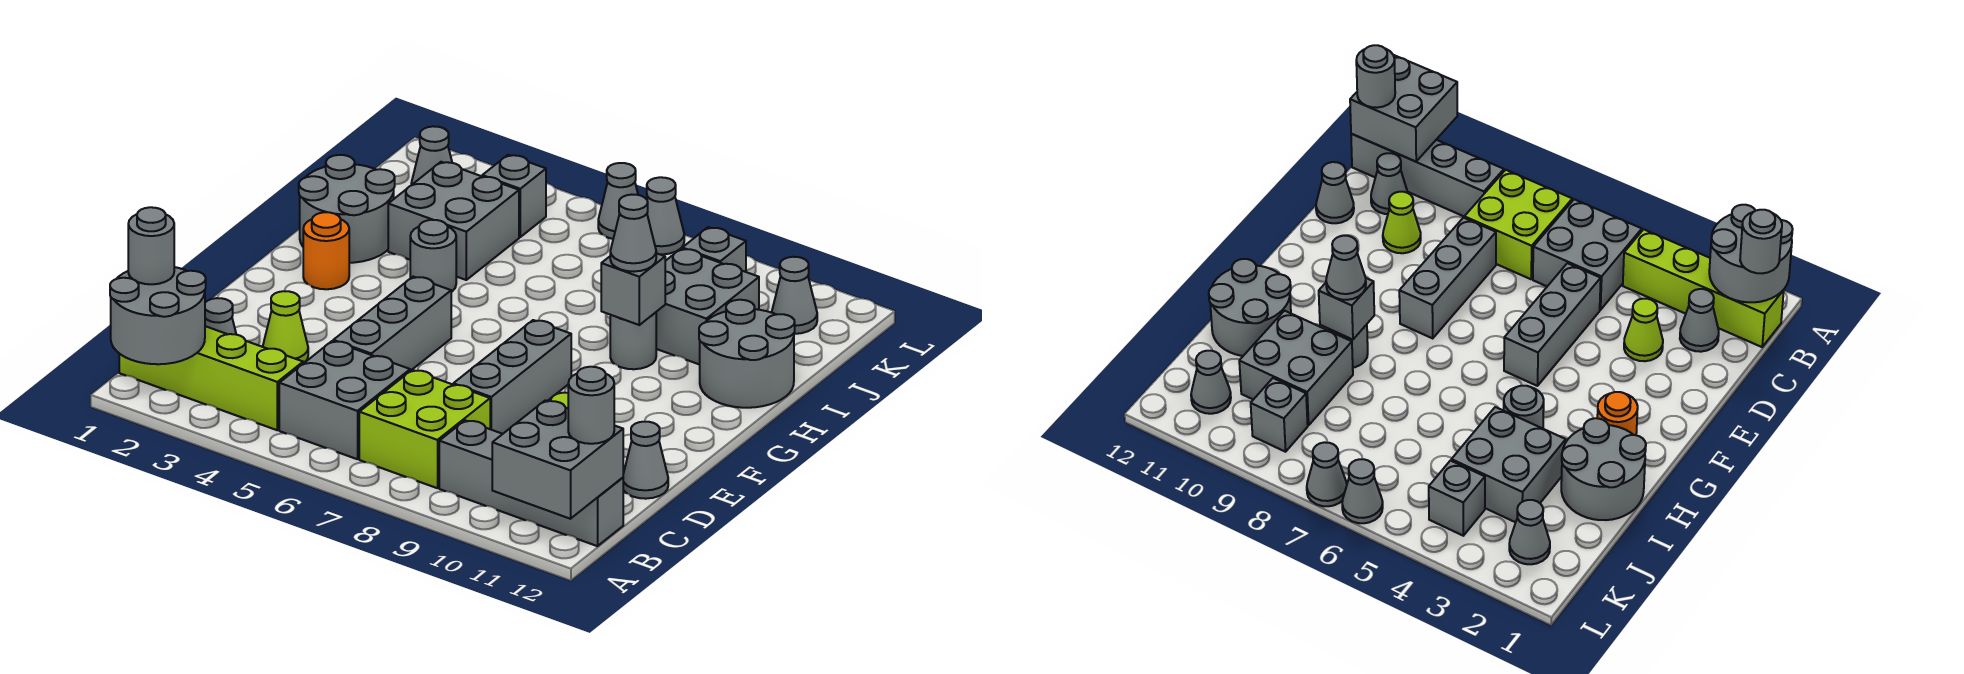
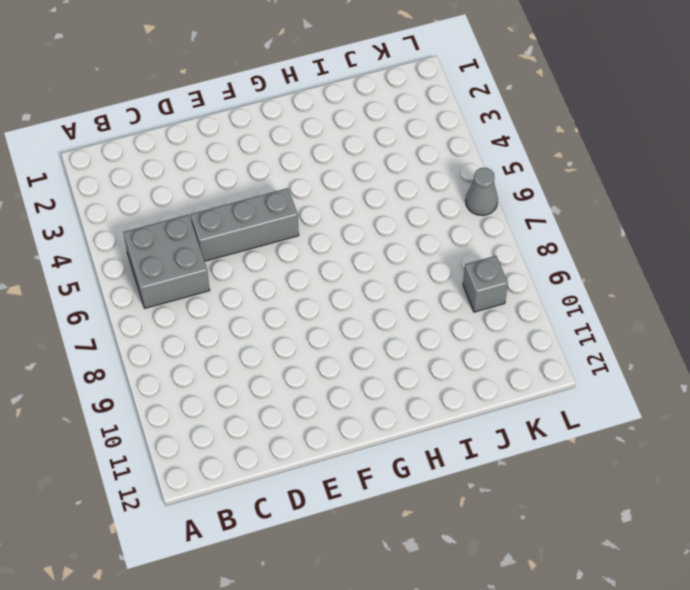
none -> lime brick B1:B4 level 1
none -> lime brick B7:C8 level 1
none -> grey brick B9:B12 level 1
none -> grey cone C2 level 1

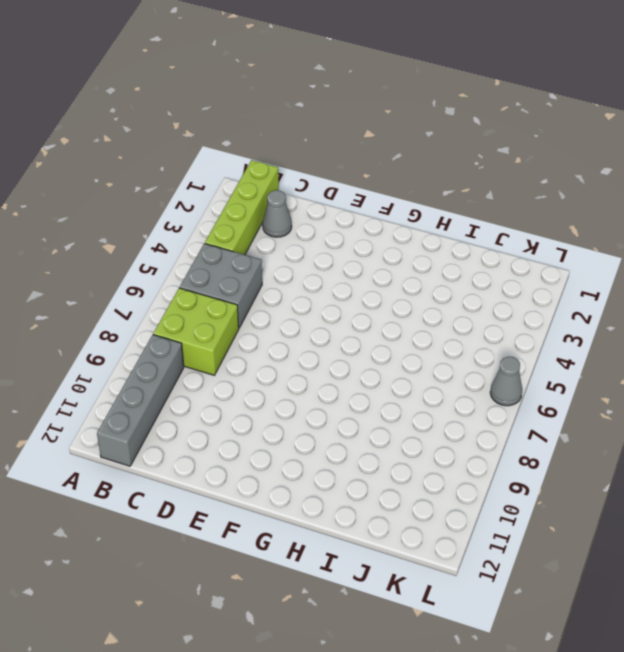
none -> grey cone C11 level 1
none -> lime cone D3 level 1
none -> grey brick D5:F5 level 1
none -> grey brick D8:F8 level 1

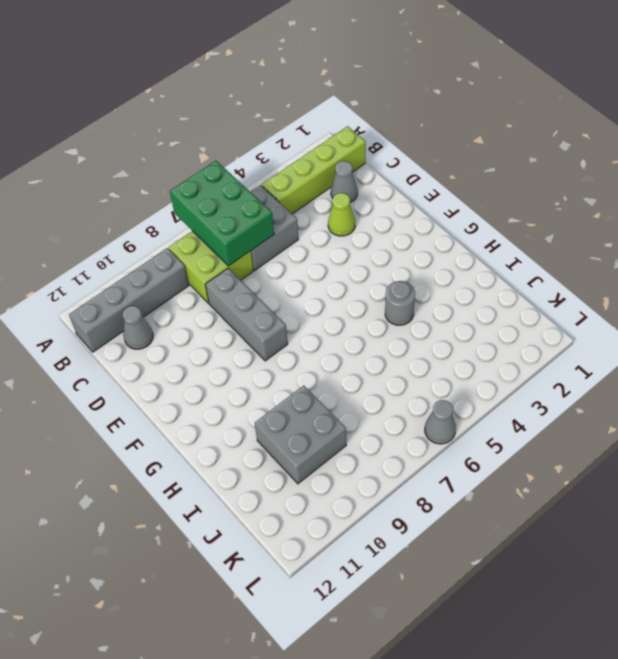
green brick A6:C7 level 2 -> none
none -> grey brick D5:F5 level 1
none -> lime cone D10 level 1
none -> grey cone D12 level 1
none -> orange round brick G2 level 1

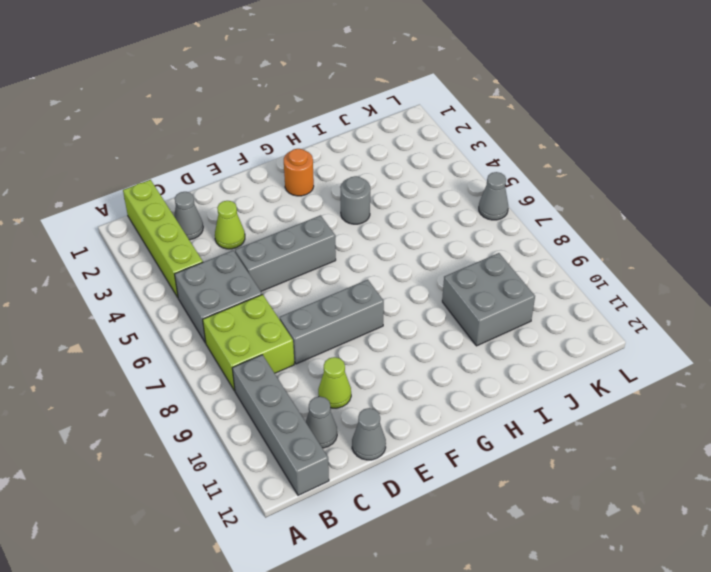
none -> grey round brick H1:I2 level 1
none -> grey round brick H9 level 1
none -> grey round brick H11:I12 level 1
none -> grey brick I3:J4 level 1

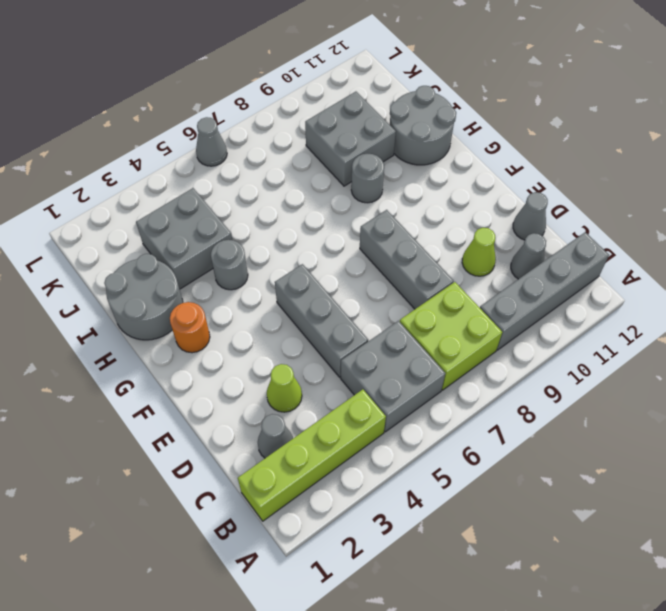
none -> grey cone K2 level 1
none -> grey brick K4 level 1
none -> grey brick K9 level 1
none -> grey cone K11 level 1

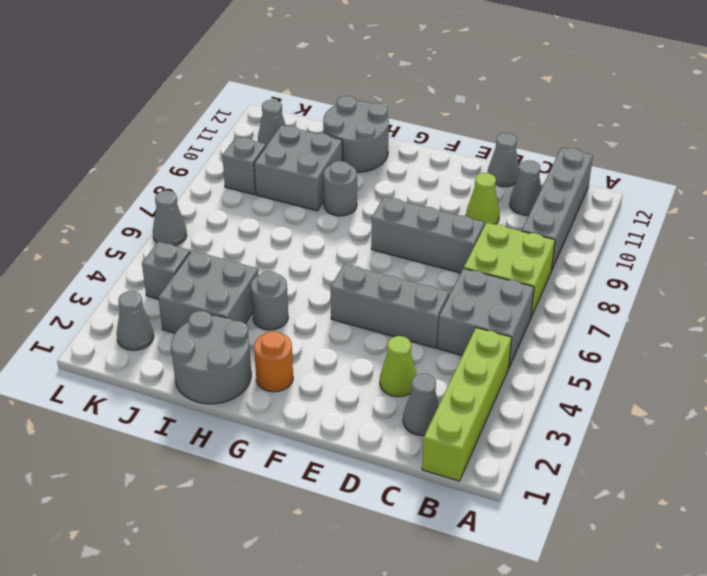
none -> grey cone L7 level 1
none -> grey round brick A1:B2 level 2
none -> grey brick A11:B12 level 2
none -> grey brick H9 level 2

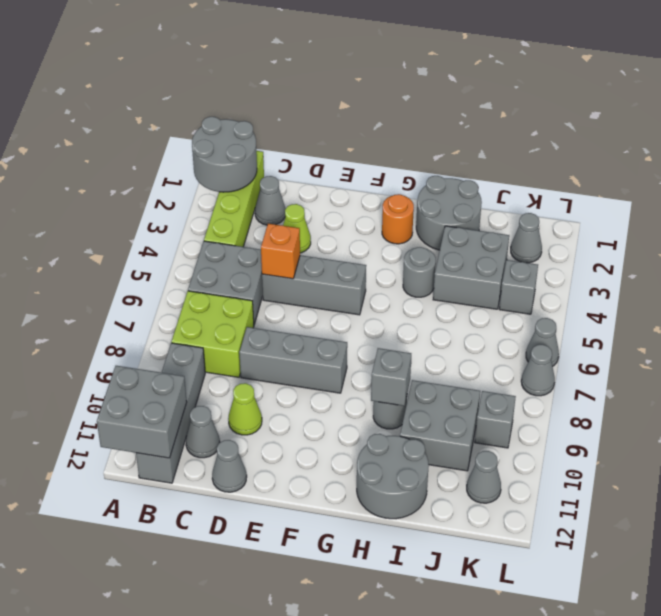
orange brick D5 level 2 -> none
none -> grey round brick B1 level 3
none -> grey round brick B12 level 3
none -> grey cone H9 level 3

